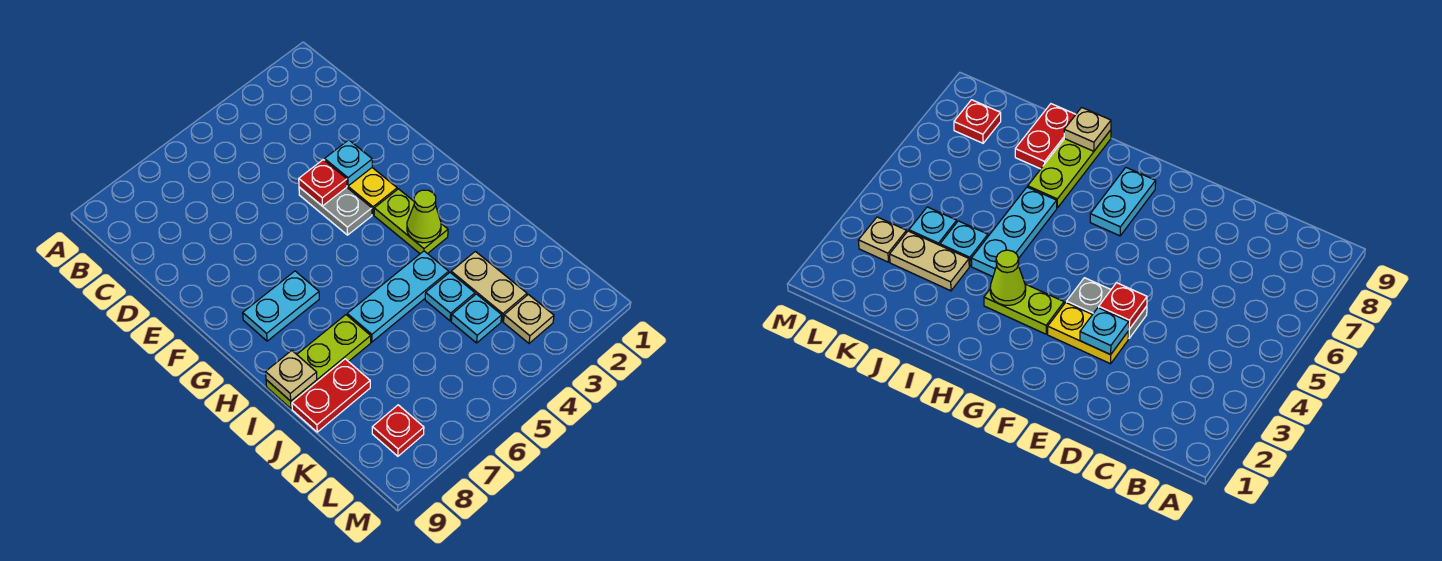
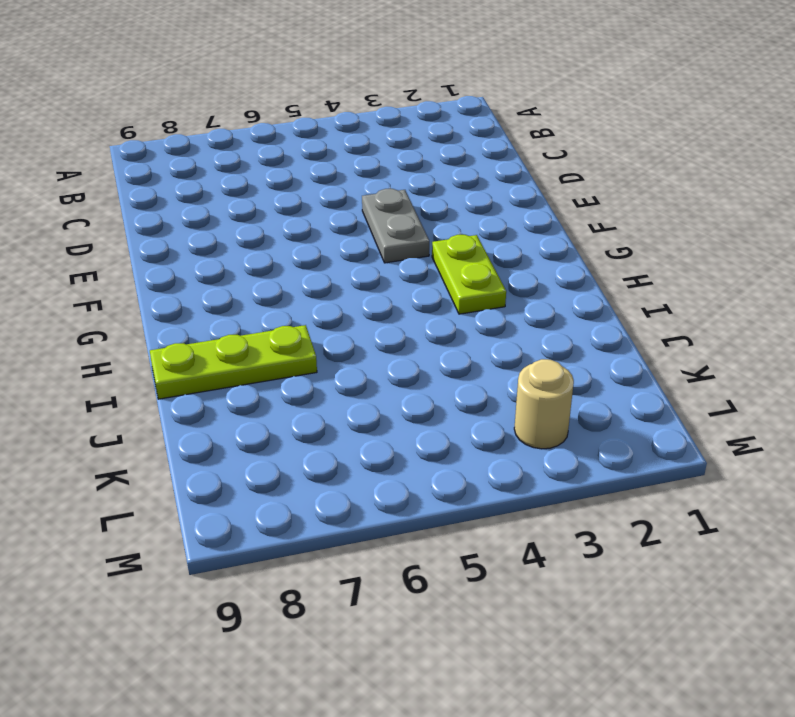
tan round brick L3 level 1 -> tan plate L3 level 1
none -> yellow plate E3:F3 level 1
none -> cyan plate G7:G8 level 1
none -> cyan plate I4:I6 level 1

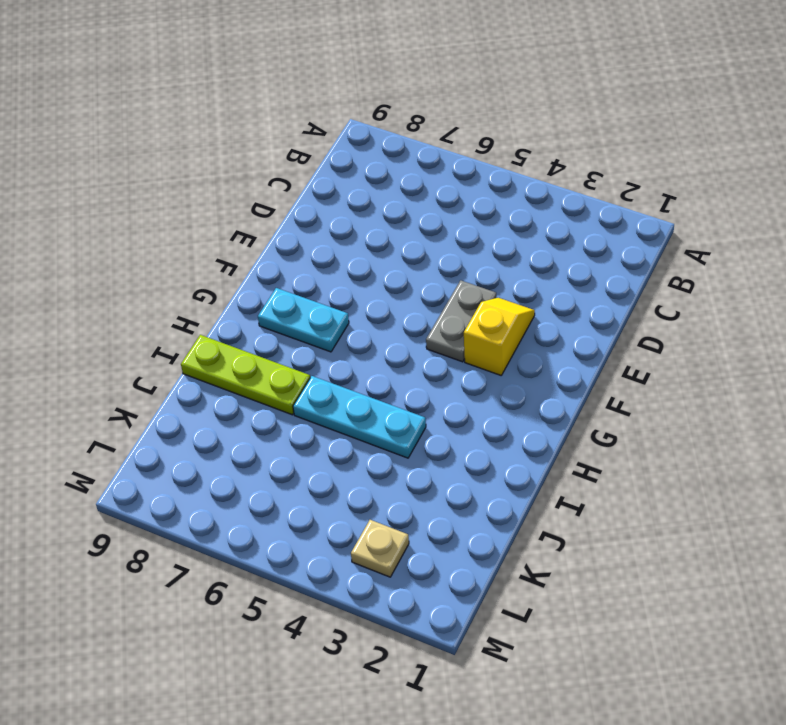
yellow slope E3:F3 level 1 top F -> yellow plate E3:F3 level 1
none -> lime plate G3:H3 level 1
none -> tan plate J3:K3 level 1
none -> cyan plate J4 level 1

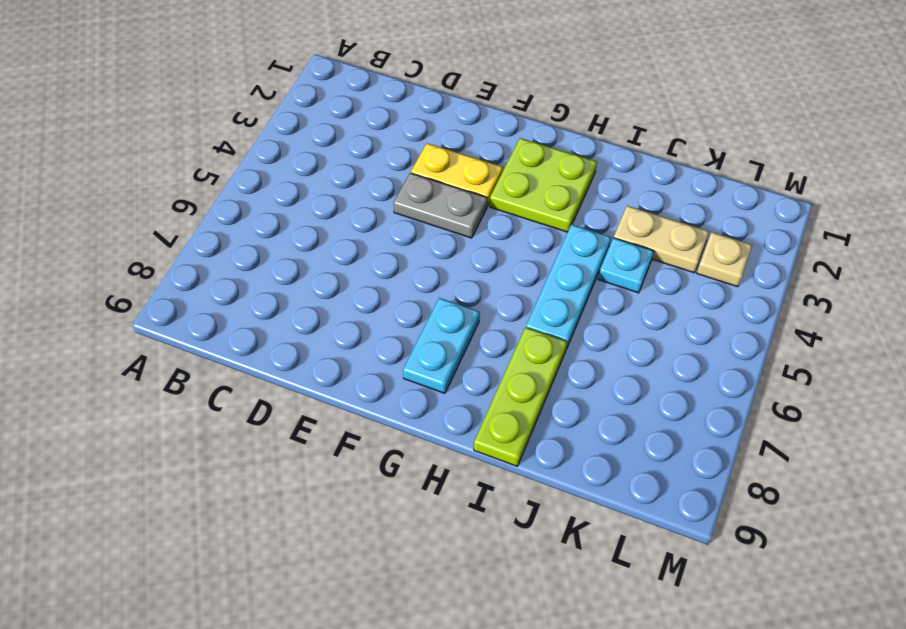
lime plate G2:H3 level 1 -> lime plate G3:H3 level 1
none -> red plate J8:J9 level 1
none -> cyan plate K4 level 1
none -> red plate L8 level 1

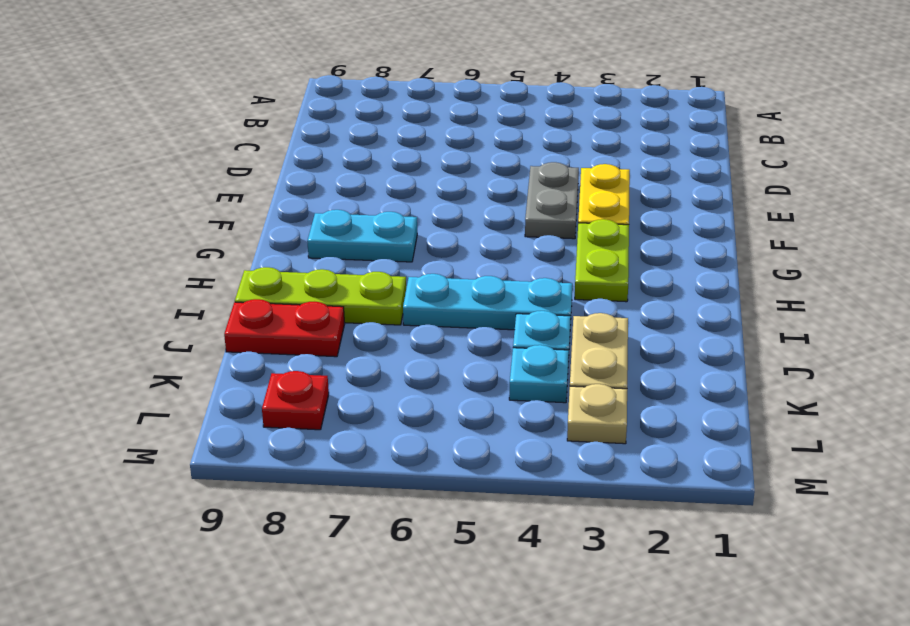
none -> cyan plate E3 level 2
none -> red plate E4 level 2
none -> lime cone H3 level 2

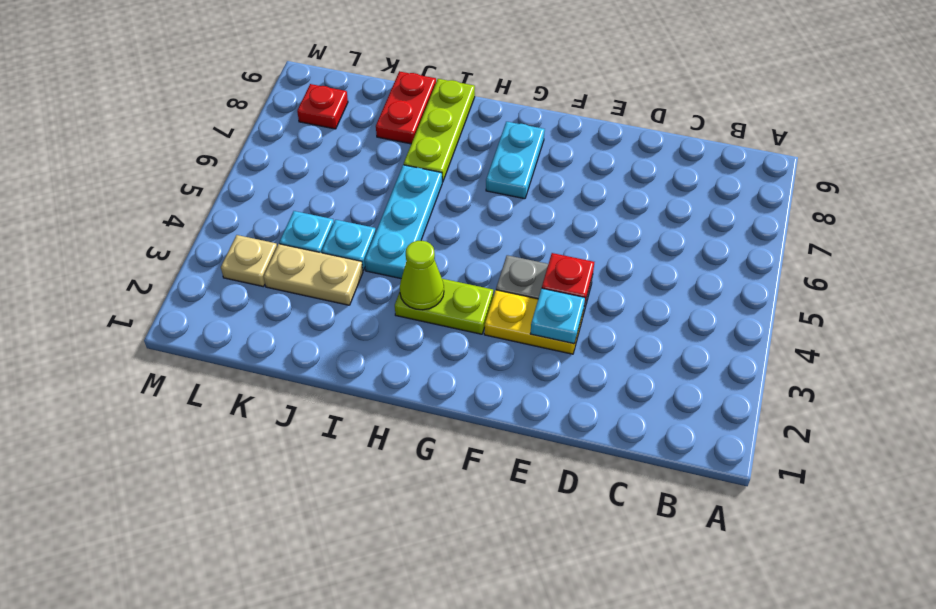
none -> tan plate I9 level 2

